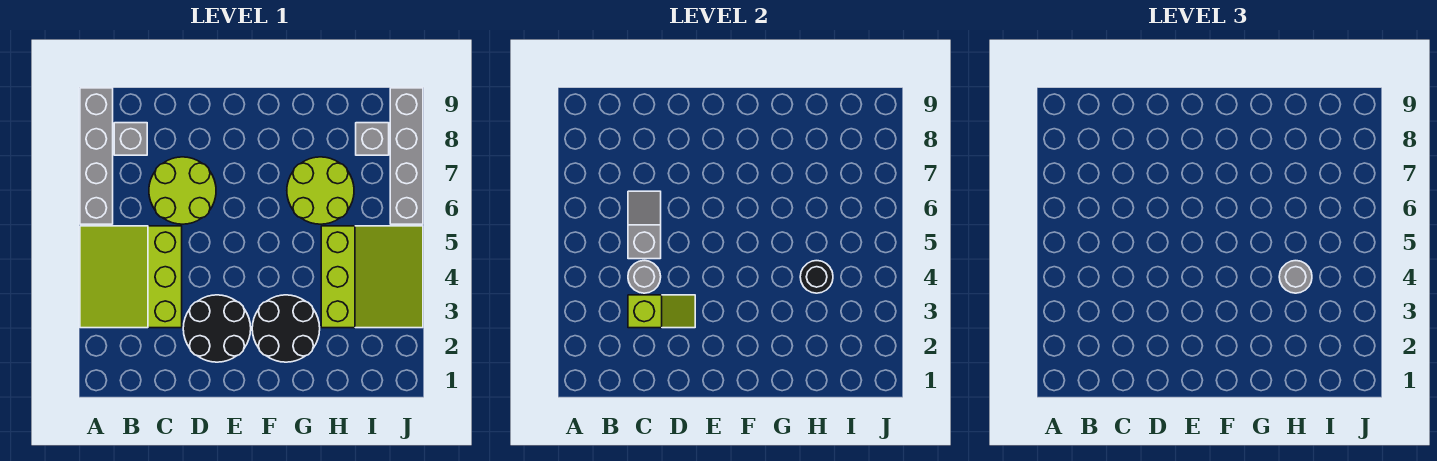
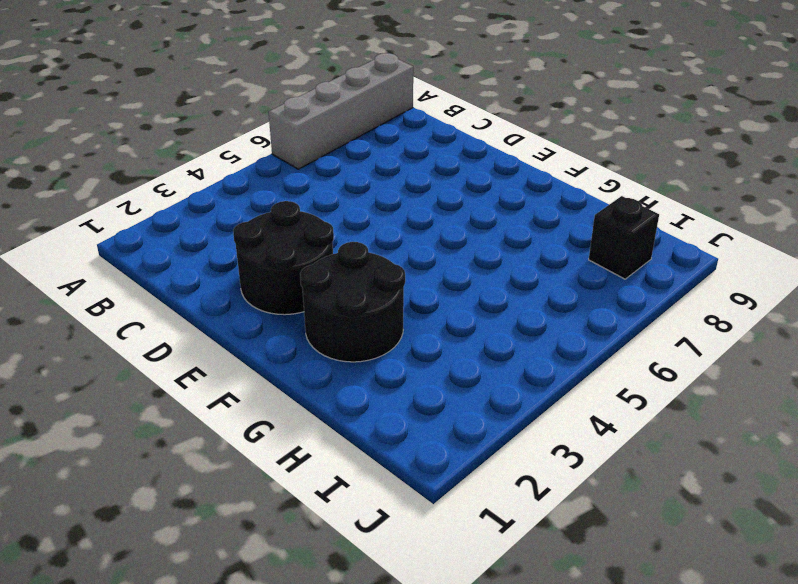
black brick I8 level 1 -> grey brick I8 level 1
none -> lime slope A3:C5 level 1 top C
none -> grey brick B8 level 1
none -> lime round brick C6:D7 level 1

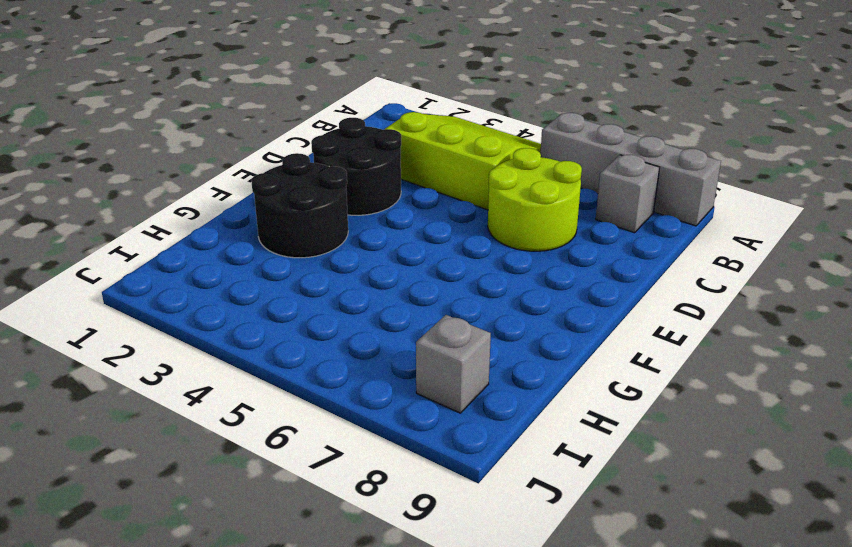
none -> lime round brick G6:H7 level 1
none -> lime slope H3:J5 level 1 top H
none -> grey brick J6:J9 level 1

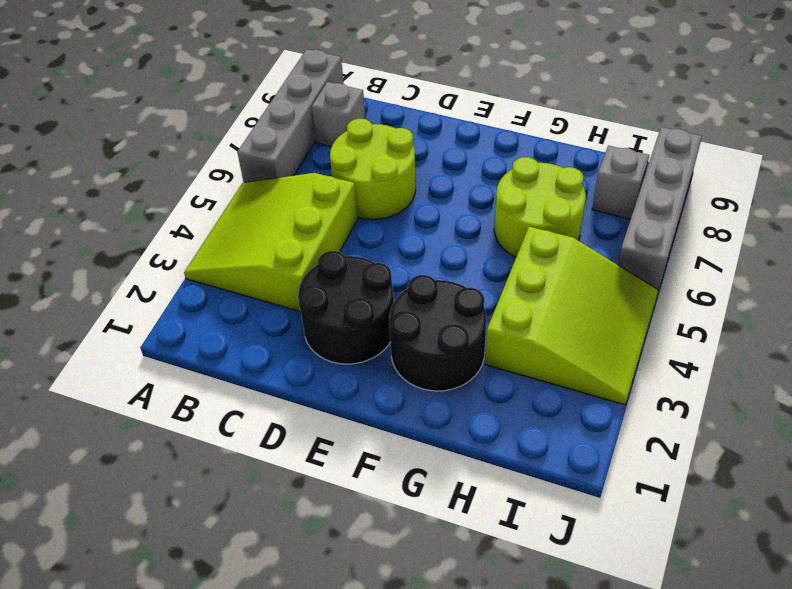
none -> lime slope C3:D3 level 2 top C
none -> grey round brick C4 level 2
none -> grey slope C5:C6 level 2 top 5

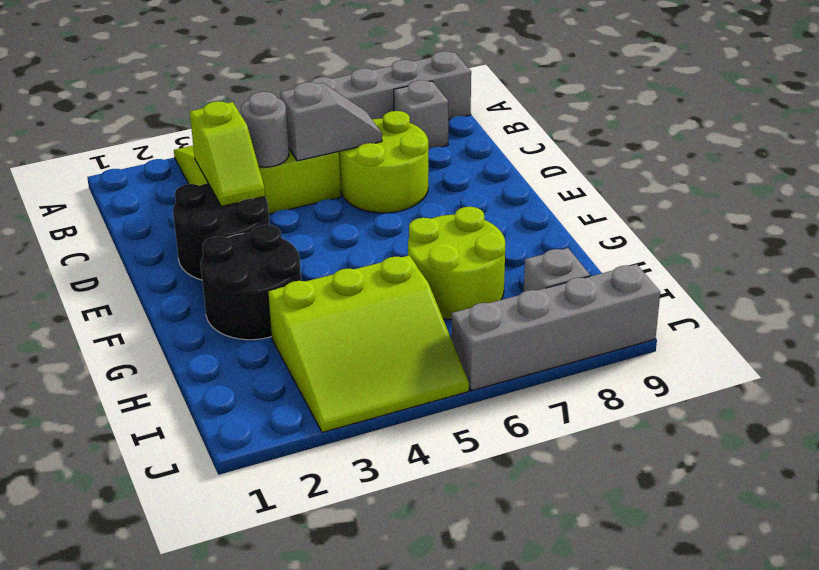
none -> black round brick H4 level 2
none -> grey round brick H4 level 3

